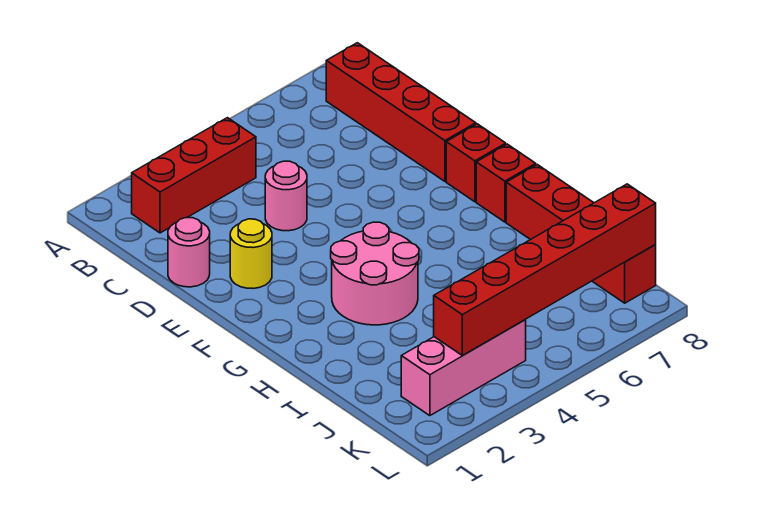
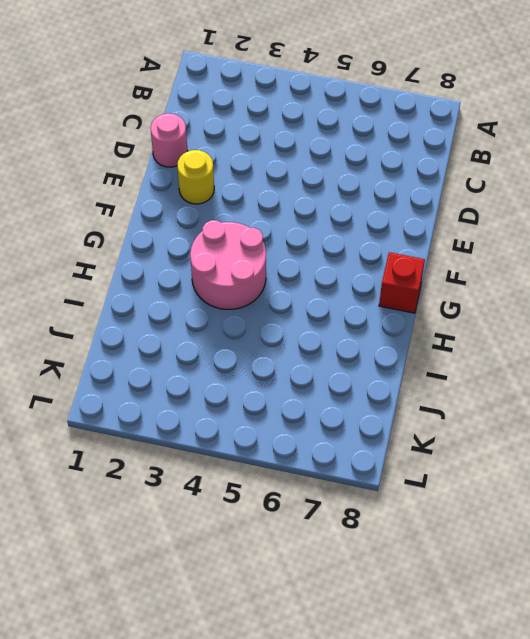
none -> red brick B2:B4 level 1
none -> red brick B8:E8 level 1

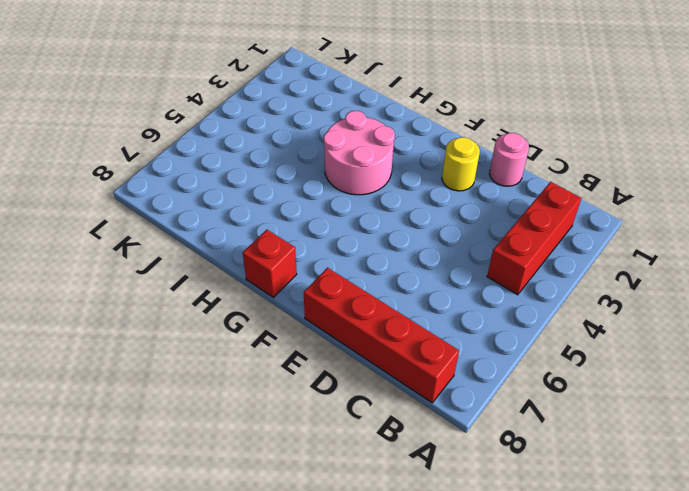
none -> pink round brick D4 level 1
none -> red brick F8 level 1

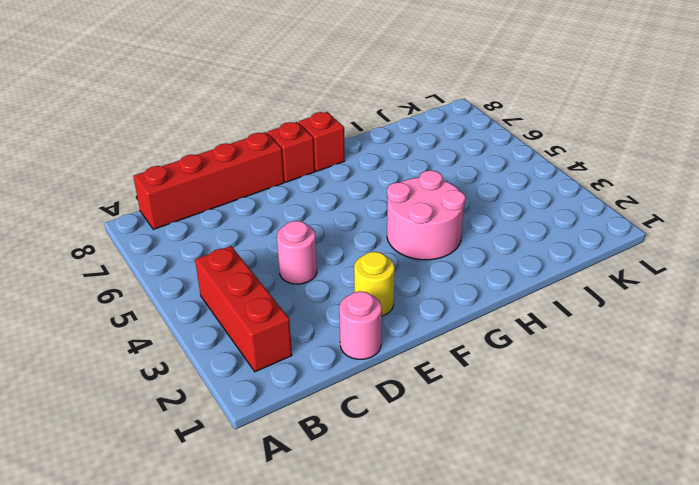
none -> red brick H8:K8 level 1
none -> pink brick K2:K4 level 1

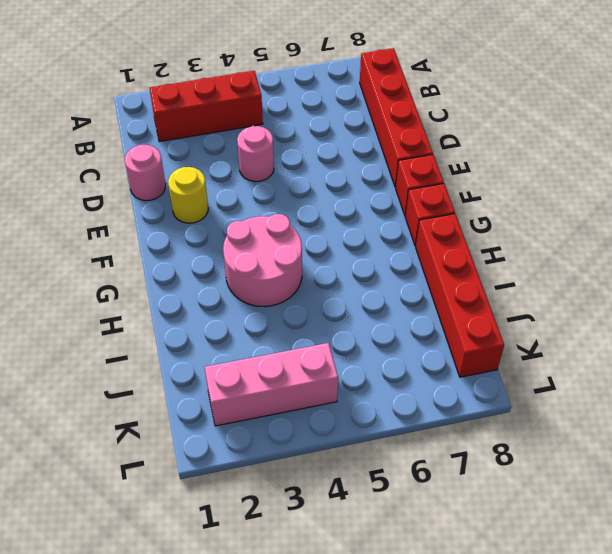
none -> red brick K3:K8 level 2

